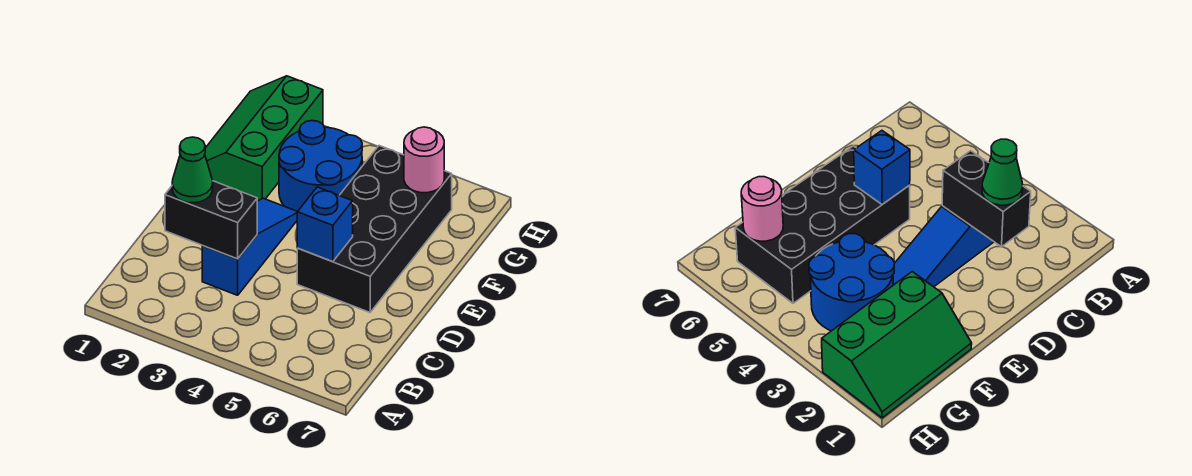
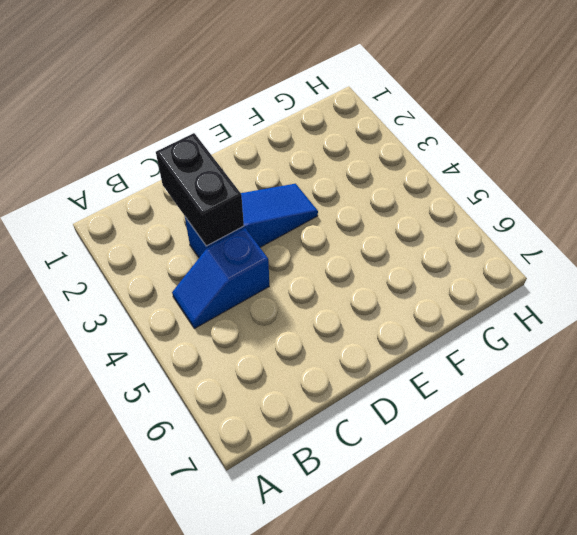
blue slope B4:C4 level 1 top C -> none
none -> black brick D5:G6 level 1
none -> green slope F1:H2 level 1 top 2

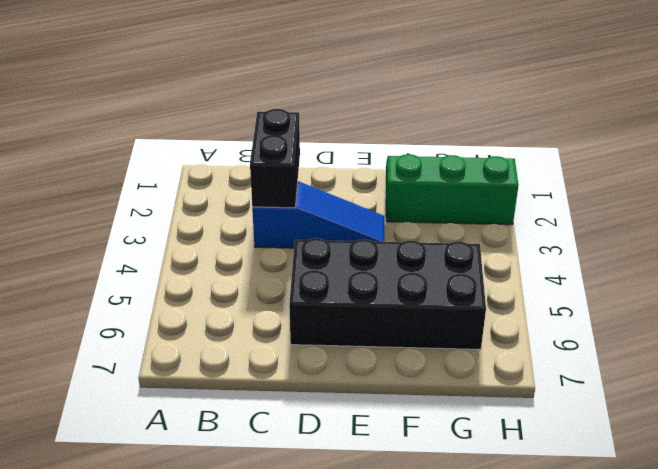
none -> blue round brick F3:G4 level 1
none -> blue brick D5 level 2

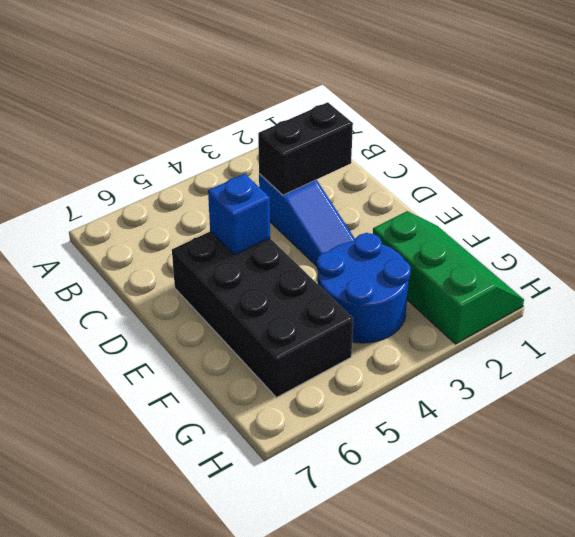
none -> pink round brick G6 level 2
none -> green cone C2 level 3

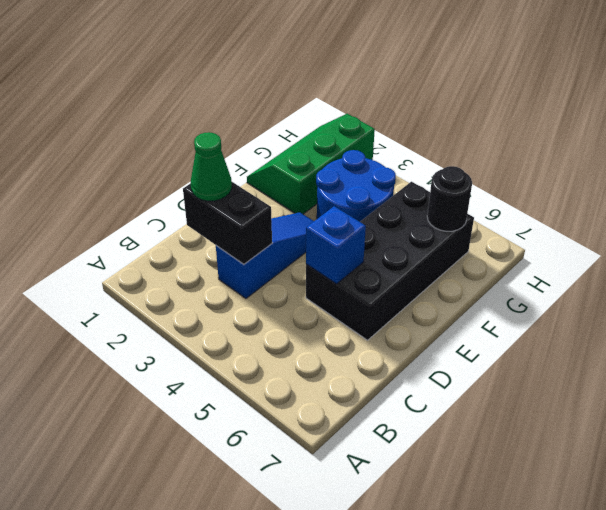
black round brick G6 level 2 -> pink round brick G6 level 2

